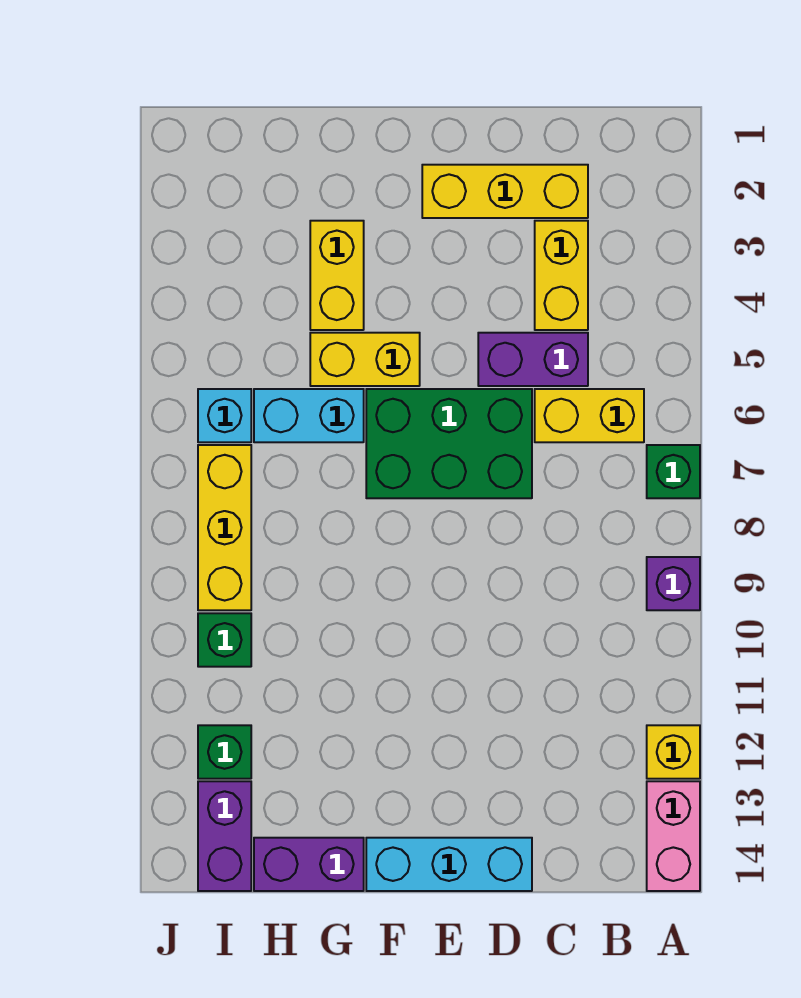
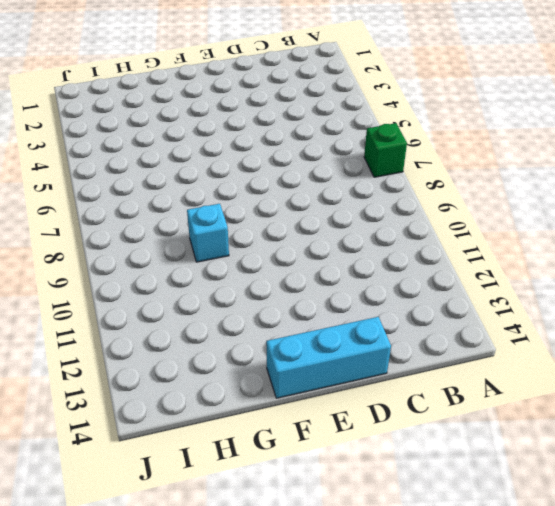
cyan brick G9 level 1 -> cyan brick I6 level 1
none -> purple brick A9 level 1
none -> yellow brick A12 level 1
none -> pink brick A13:A14 level 1

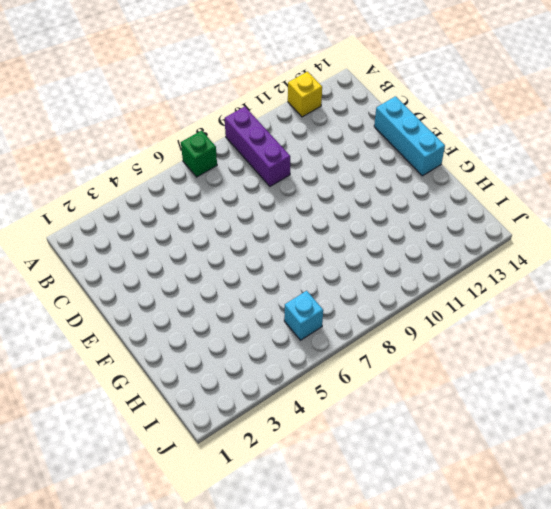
purple brick A9:C9 level 1 -> purple brick A9 level 1
none -> pink brick A13:A14 level 1
none -> yellow brick B6:C6 level 1
none -> yellow brick C2:E2 level 1

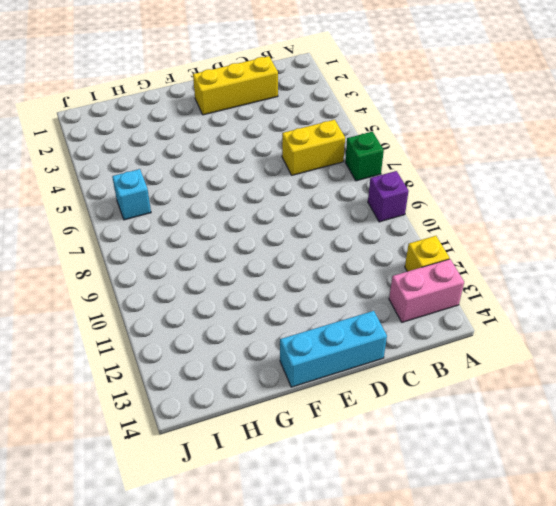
pink brick A13:B13 level 1 -> pink brick A13:A14 level 1
none -> yellow brick C3:C4 level 1
none -> purple brick C5:D5 level 1
none -> green brick D6:F7 level 1

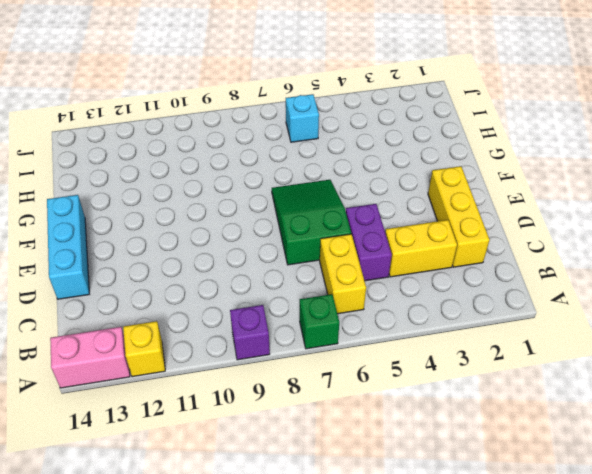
green slope D6:F7 level 1 top D -> green brick D6:F7 level 1
none -> yellow brick F5:G5 level 1
none -> yellow brick G3:G4 level 1
none -> cyan brick G6:H6 level 1

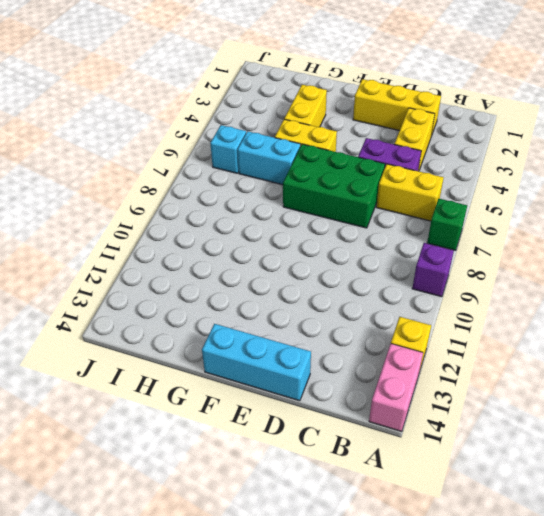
none -> purple brick G14:H14 level 1
none -> yellow brick I7:I9 level 1
none -> green brick I10 level 1

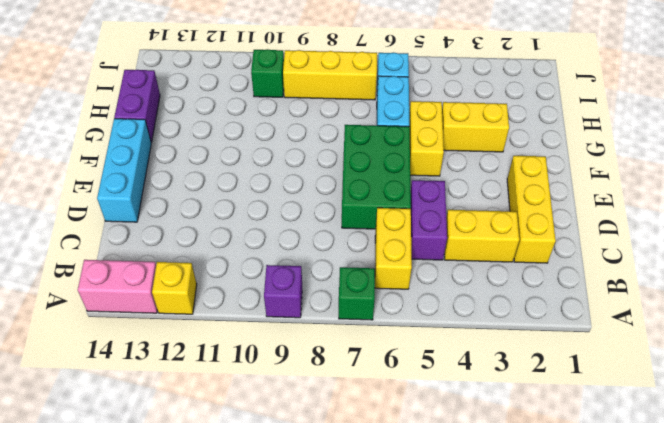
none -> green brick I12 level 1
none -> purple brick I13:I14 level 1

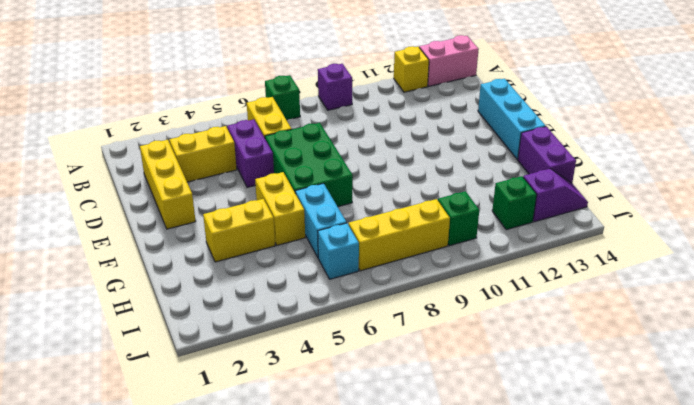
purple slope I13:I14 level 1 top 13 -> purple brick I13:I14 level 1

